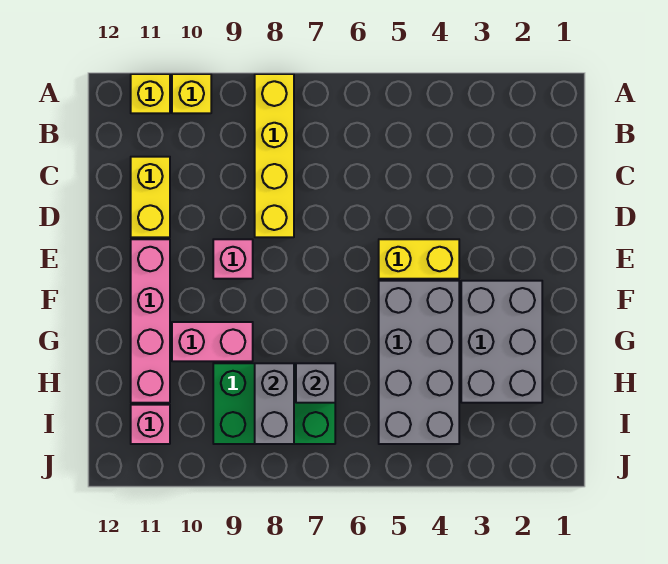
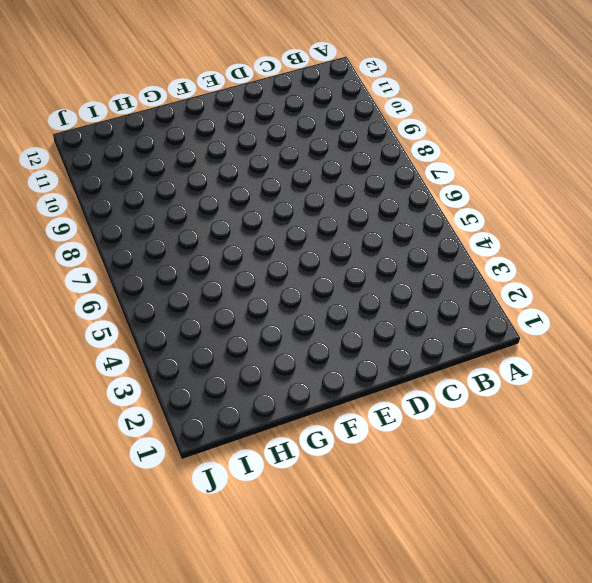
none -> yellow brick A8:D8 level 1
none -> yellow brick A10 level 1
none -> yellow brick A11 level 1

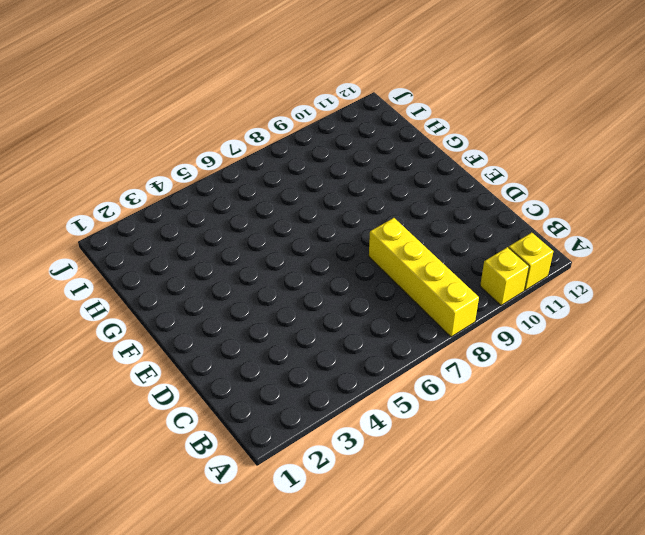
none -> yellow brick C11:D11 level 1
none -> yellow brick E4:E5 level 1
none -> pink brick E9 level 1

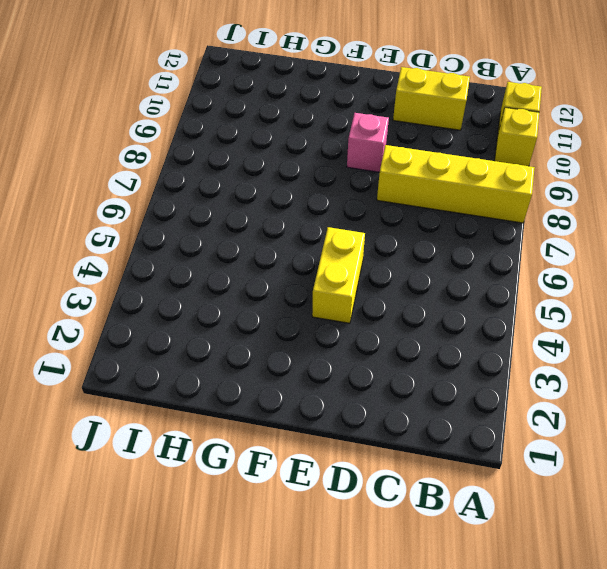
none -> pink brick E11:H11 level 1
none -> grey brick F2:H3 level 1
none -> grey brick F4:I5 level 1

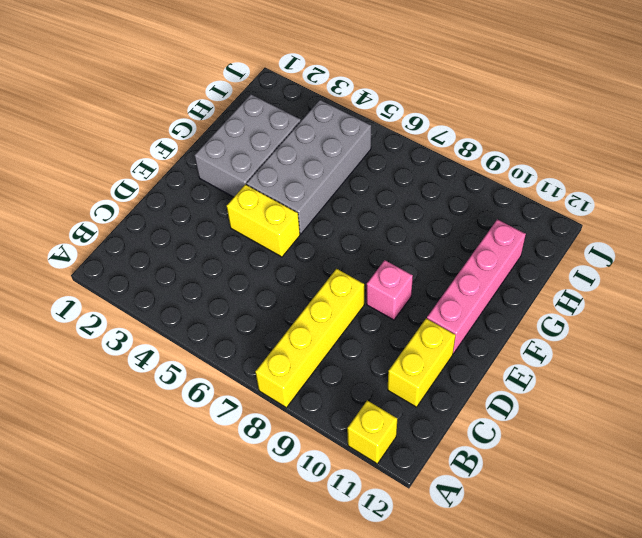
none -> yellow brick A10 level 1
none -> pink brick G9:G10 level 1
none -> green brick H7:I9 level 1

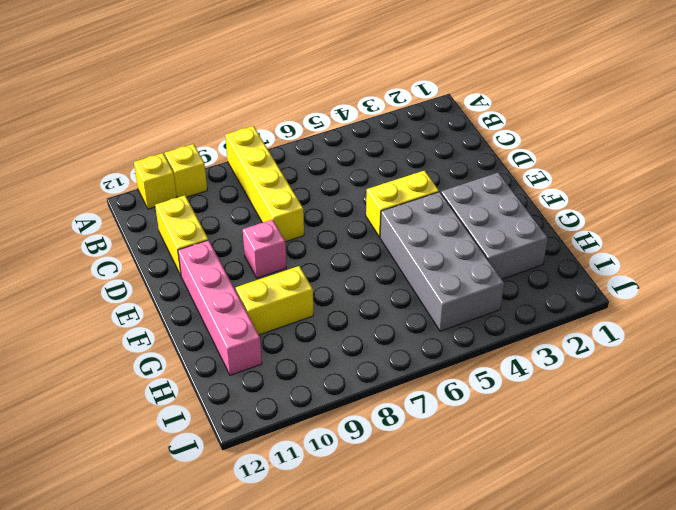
yellow brick G9:G10 level 1 -> pink brick G9:G10 level 1
none -> green brick H7:I9 level 1
none -> pink brick I11 level 1
none -> grey brick H7 level 2

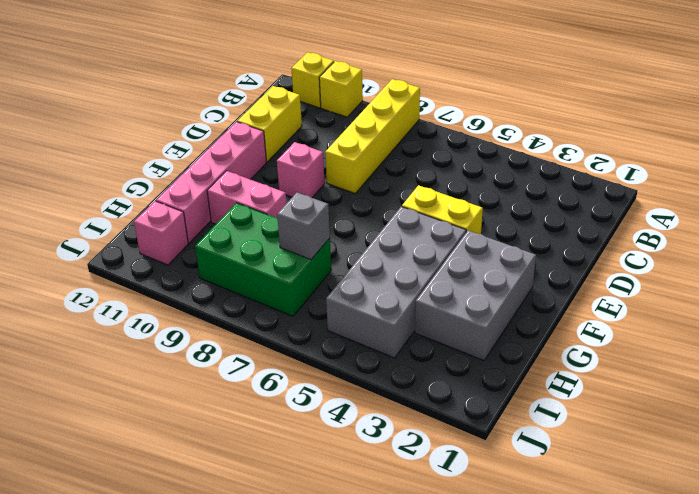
none -> grey brick H8:I8 level 2

